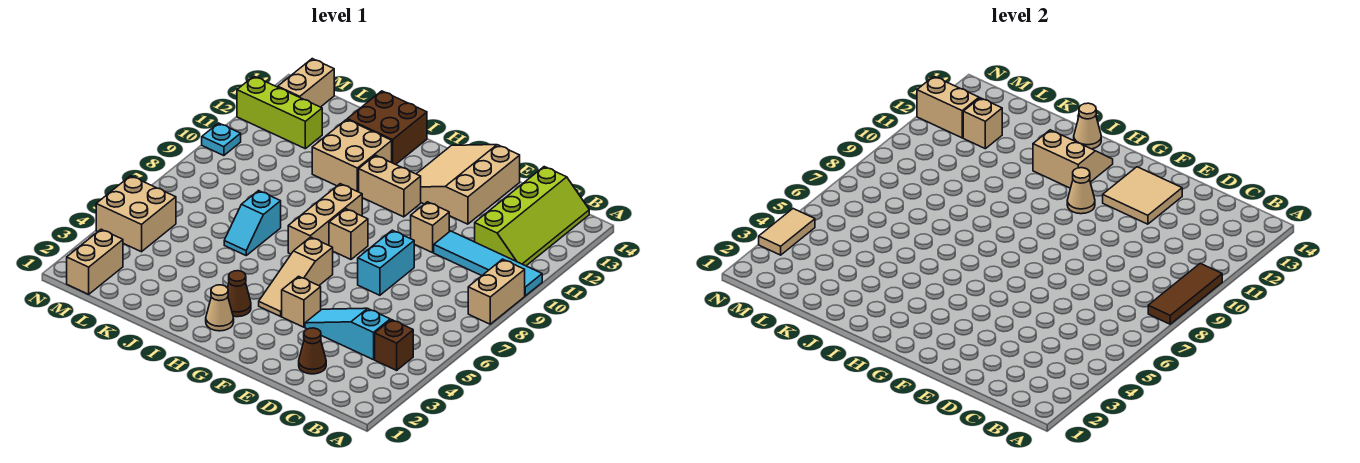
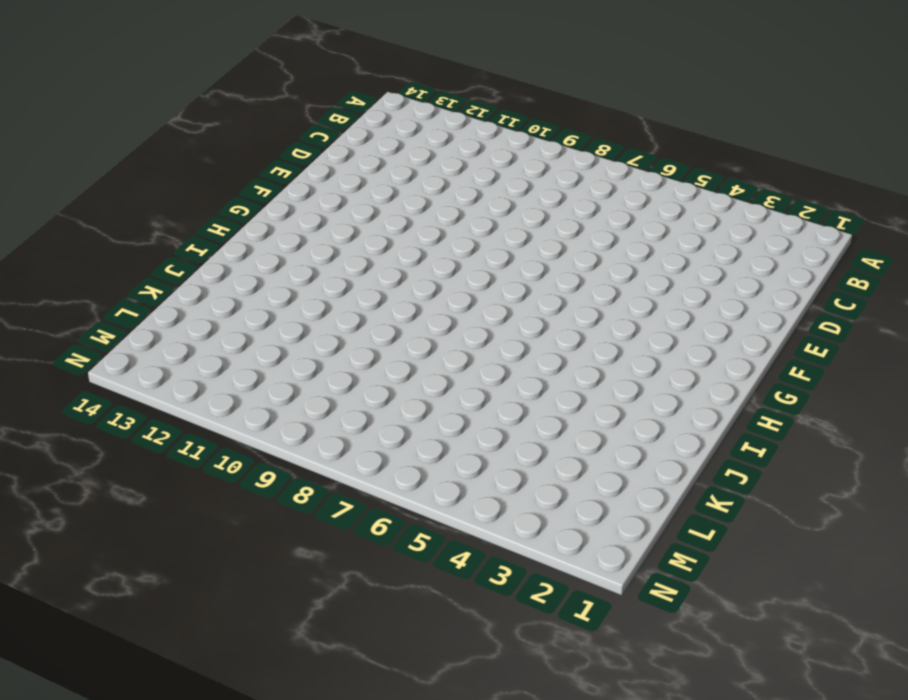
none -> tan brick A8:A9 level 1
none -> cyan tile A10:D10 level 1
none -> brown brick B4 level 1
none -> lime slope B11:C14 level 1 top C

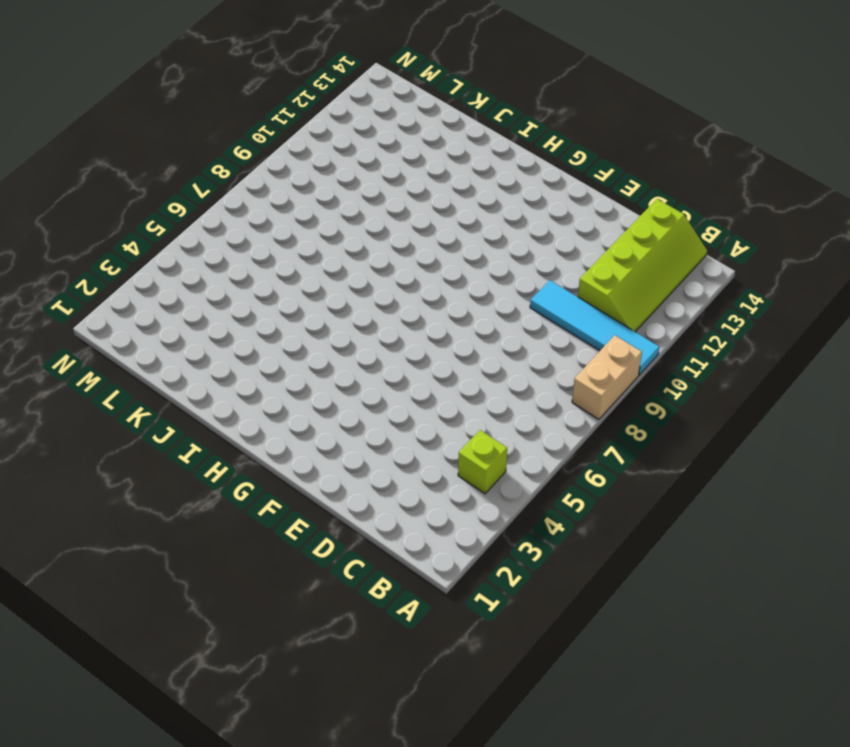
lime brick B4 level 1 -> brown brick B4 level 1
none -> cyan slope C4:E4 level 1 top C
none -> brown cone D2 level 1
none -> cyan brick E7:E8 level 1
none -> tan brick E10 level 1

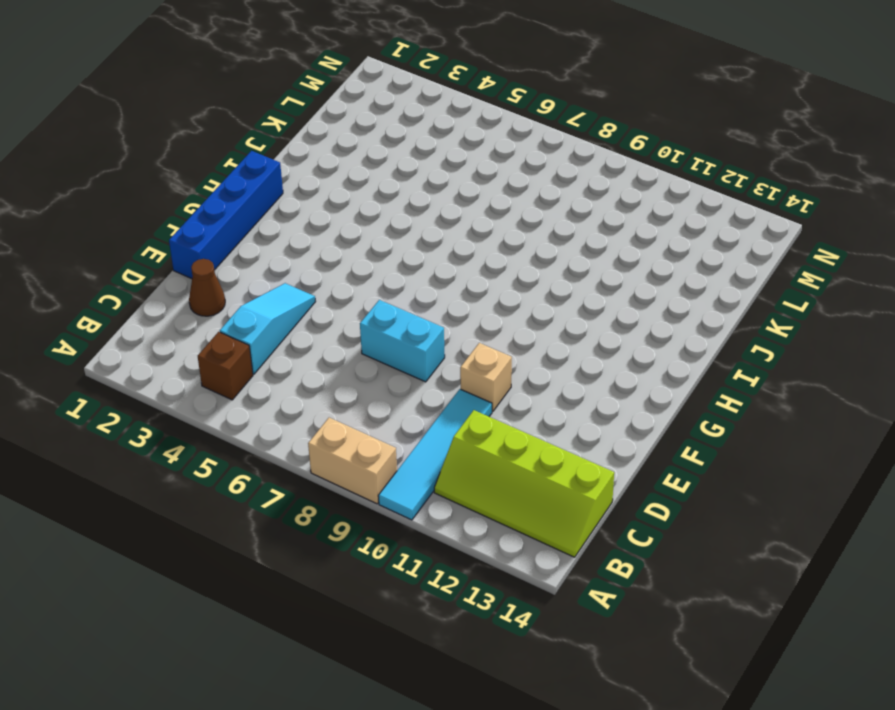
blue brick E1:H1 level 1 -> none
none -> tan slope E12:G14 level 1 top E
none -> tan brick F4 level 1
none -> tan slope G4:G6 level 1 top 6
none -> tan brick G8 level 1

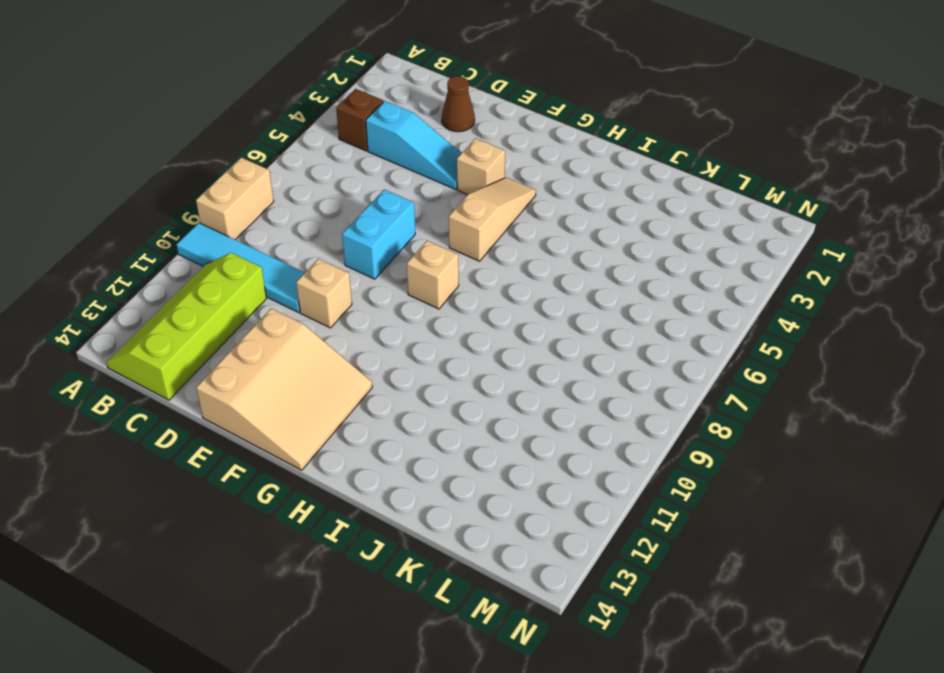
none -> tan brick G11:H11 level 1
none -> tan cone H2 level 1
none -> brown cone H3 level 1
none -> tan brick H7:H9 level 1

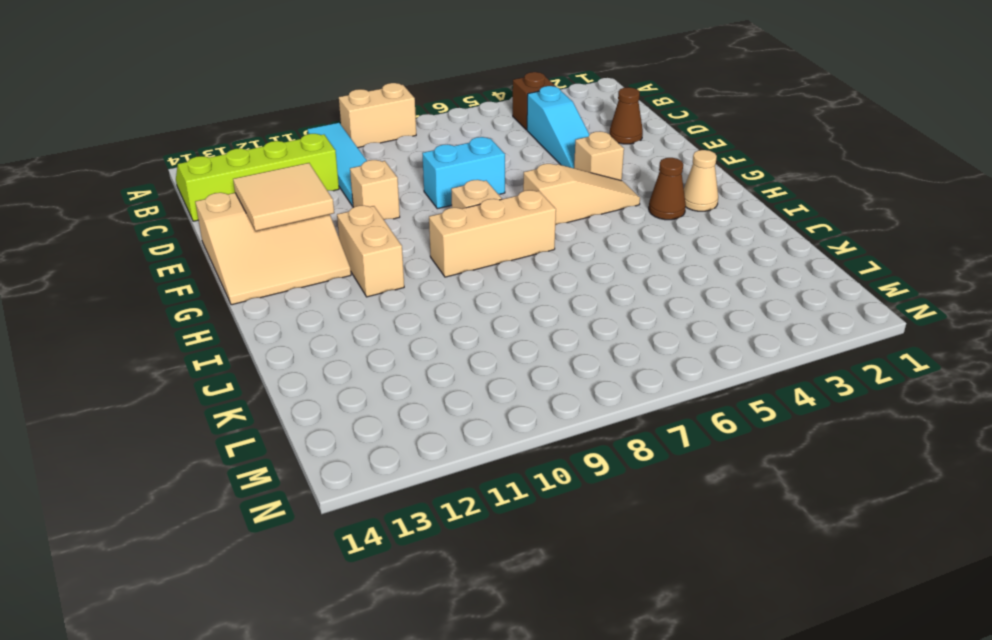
none -> tan brick I11:J12 level 1
none -> brown brick I13:J14 level 1
none -> cyan slope J6:J7 level 1 top 7
none -> lime brick L12:N12 level 1

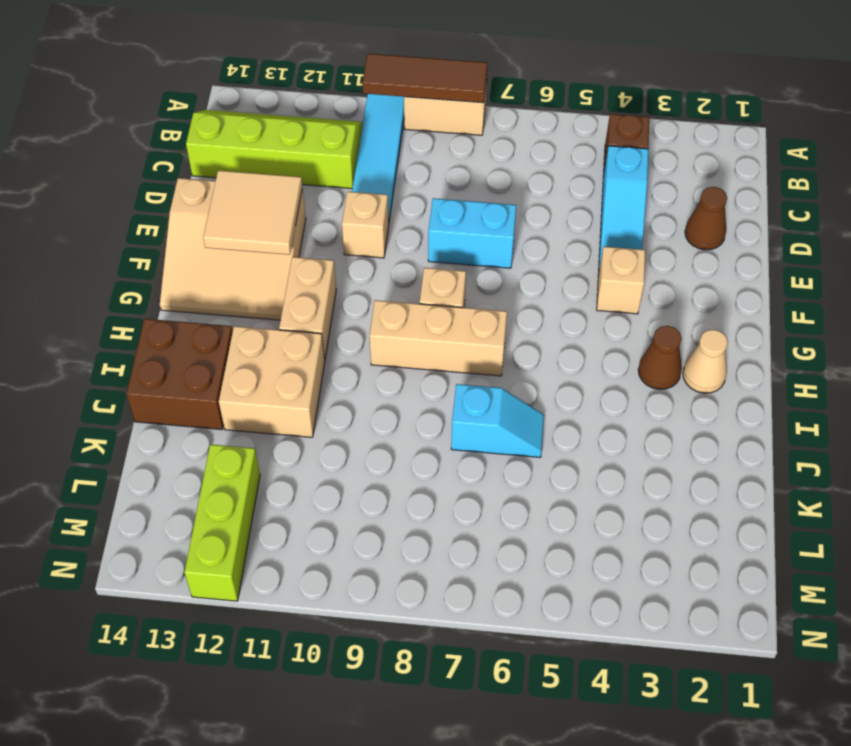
none -> tan slope G4:G6 level 1 top 6
none -> tan brick M1:M2 level 1
none -> tan brick M4:N5 level 1
none -> tan brick M13:M14 level 1

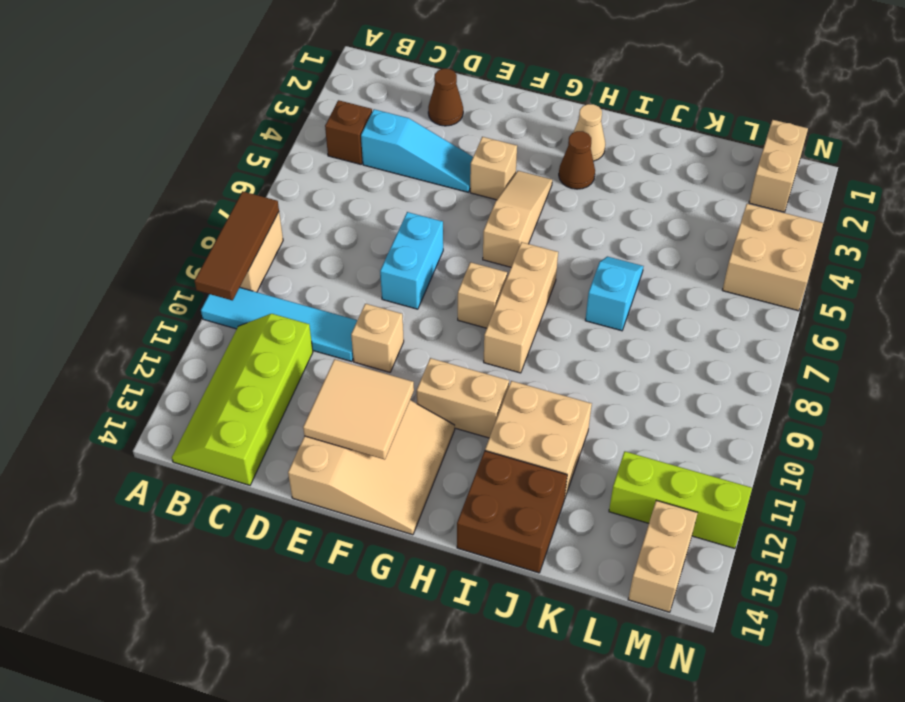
none -> cyan plate N10 level 1
none -> tan cone G11 level 2
none -> tan slope H12:I13 level 2 top 12
none -> tan cone I14 level 2

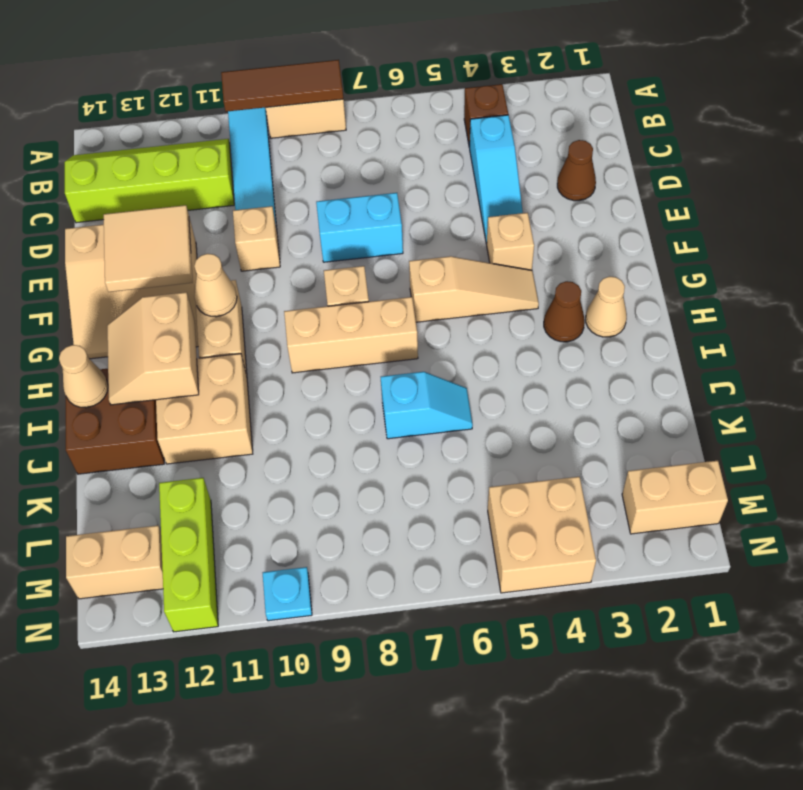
none -> tan brick L12 level 2
none -> tan brick M12:N12 level 2
none -> tan tile N3:N4 level 2

